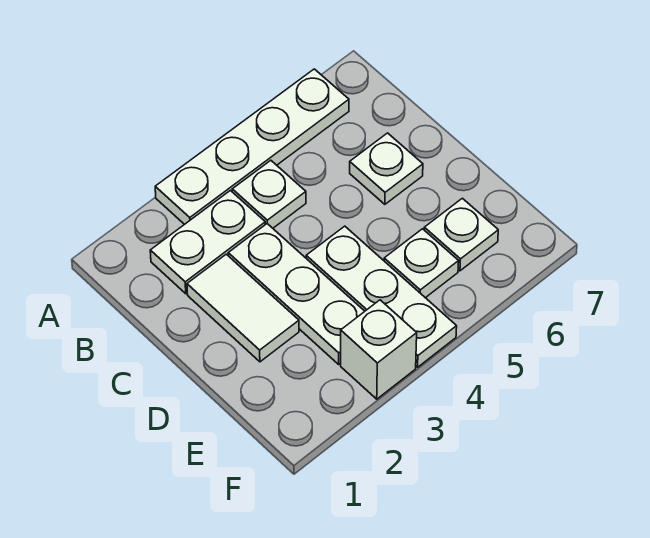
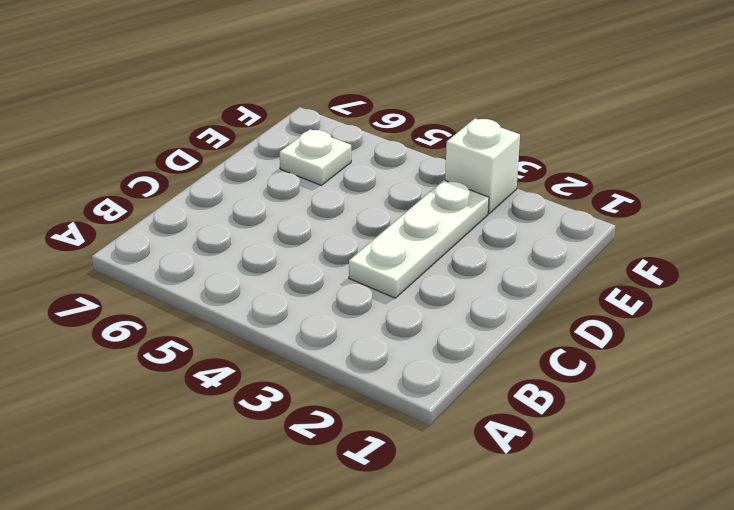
none -> white plate A3:A6 level 1
none -> white plate B2:B3 level 1

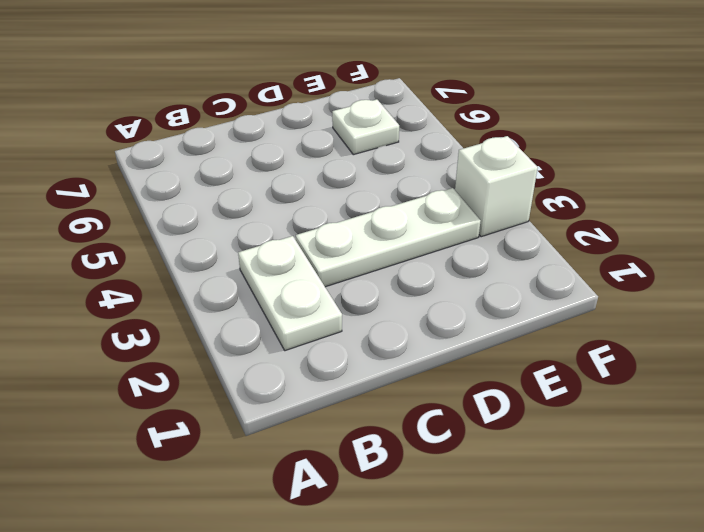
none -> white plate A3:A6 level 1
none -> white plate B4 level 1

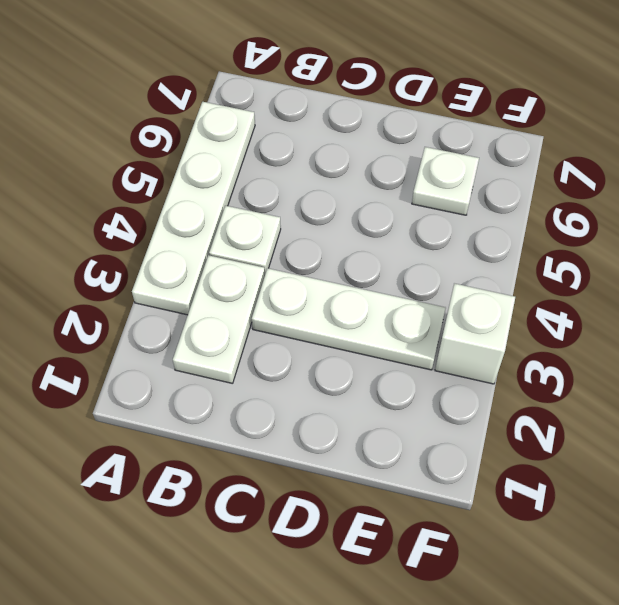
none -> white tile C2:D2 level 1
none -> white plate C6 level 1

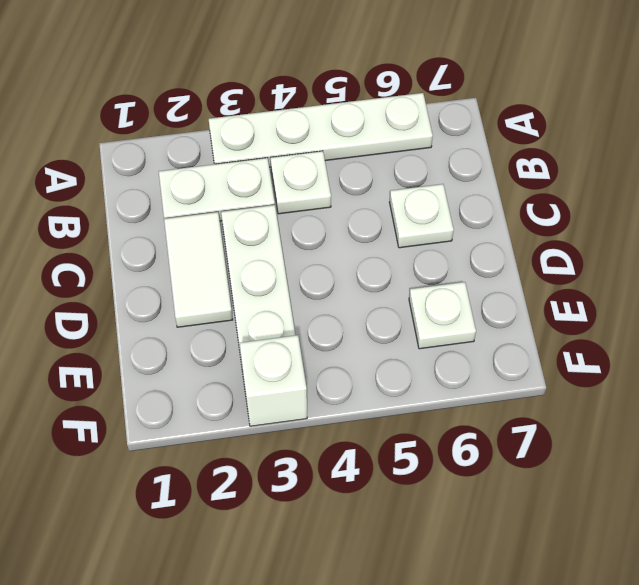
none -> white plate D4:F4 level 1
none -> white plate E5 level 1

